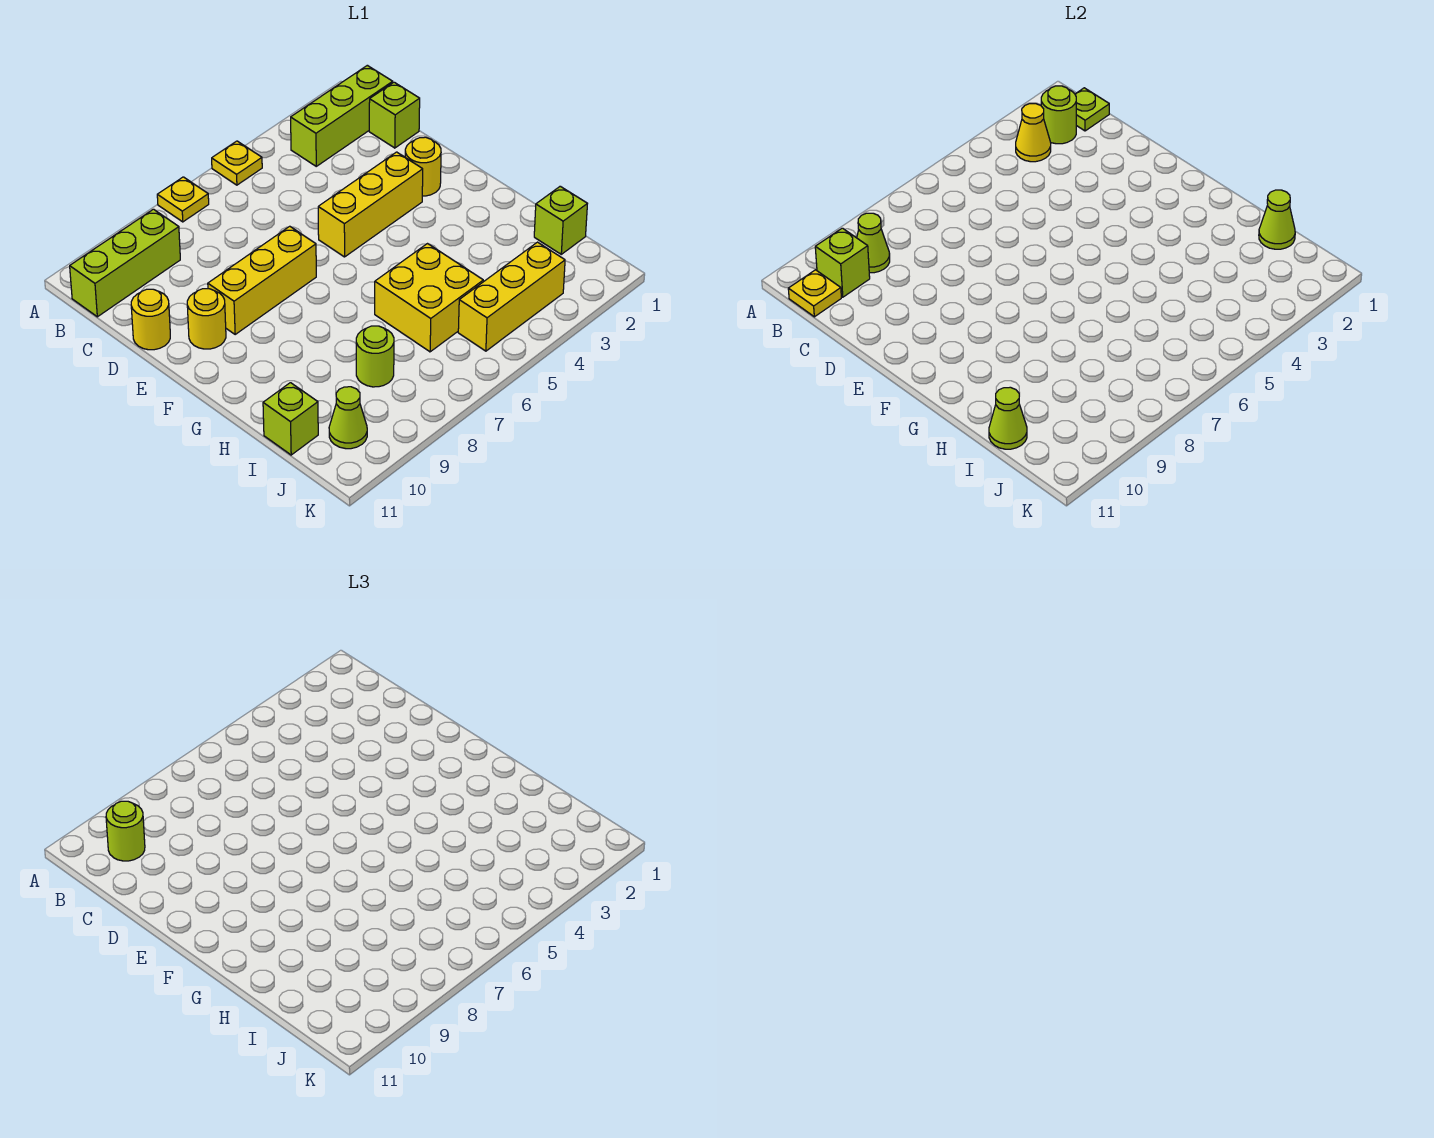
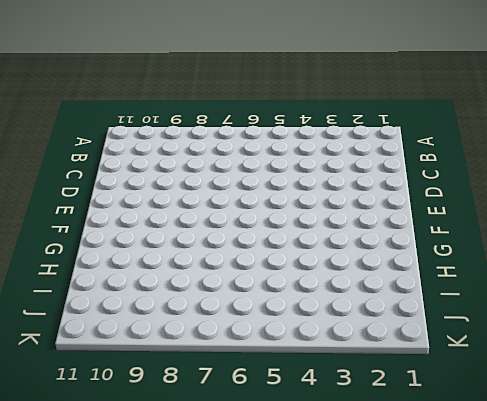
none -> yellow plate A5 level 1
none -> yellow plate A7 level 1
none -> lime brick B1:B3 level 1

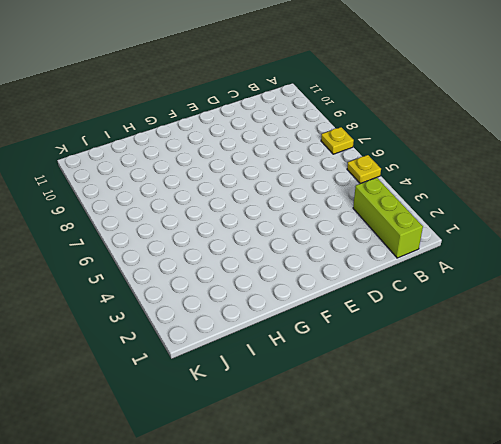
none -> lime brick B9:B11 level 1
none -> lime brick C1 level 1
none -> yellow round brick D11 level 1

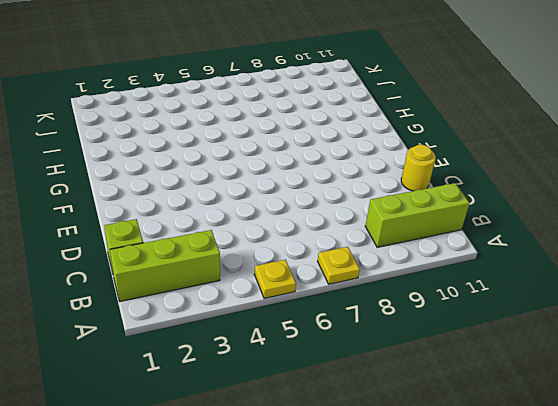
none -> yellow round brick E2 level 1
none -> yellow brick E3:E5 level 1
none -> yellow brick E7:E9 level 1

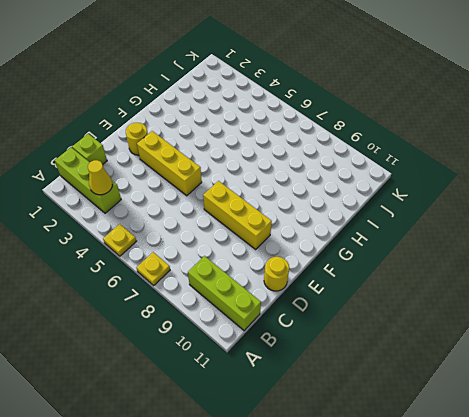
none -> yellow round brick E10 level 1
none -> yellow brick H5:I6 level 1
none -> lime brick I1 level 1

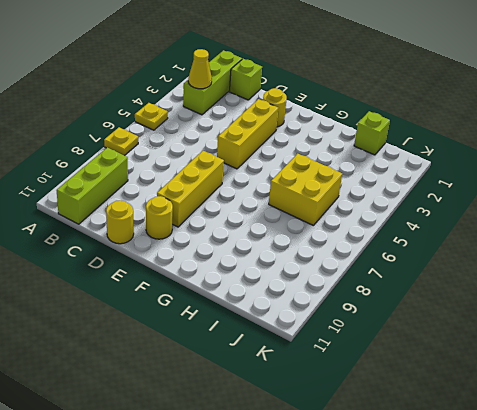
none -> lime round brick I8 level 1
none -> lime brick I11 level 1
none -> yellow brick J3:J5 level 1

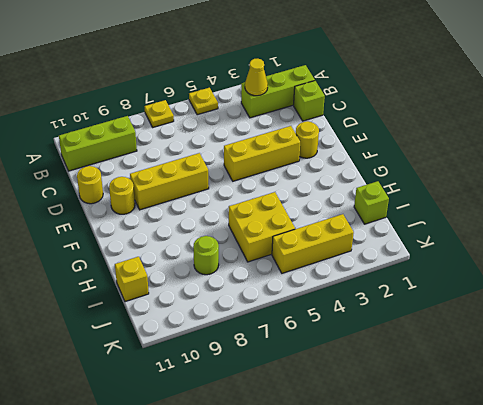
yellow brick I11 level 1 -> lime brick I11 level 1
none -> lime cone J10 level 1
none -> lime plate B1 level 2
none -> lime round brick B2 level 2

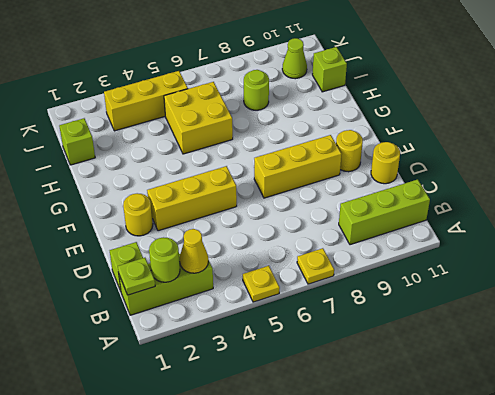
none -> lime cone B9 level 2
none -> lime brick B10 level 2
none -> yellow plate B11 level 2

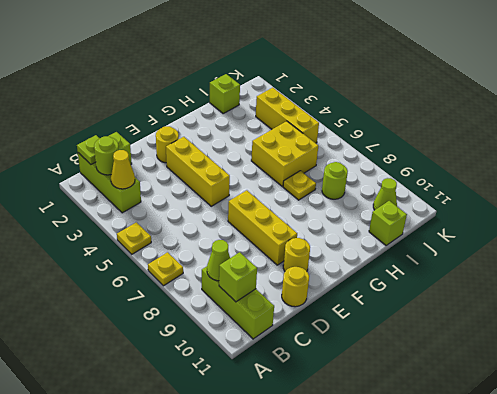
yellow plate H7 level 1 -> yellow plate B11 level 2
none -> lime cone I1 level 2
none -> lime cone I11 level 2
none -> lime round brick B10 level 3

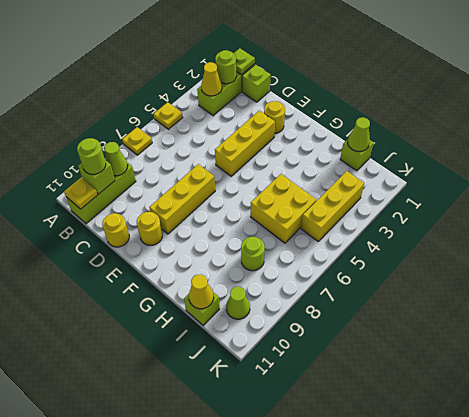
yellow cone I11 level 2 -> lime cone I11 level 2

